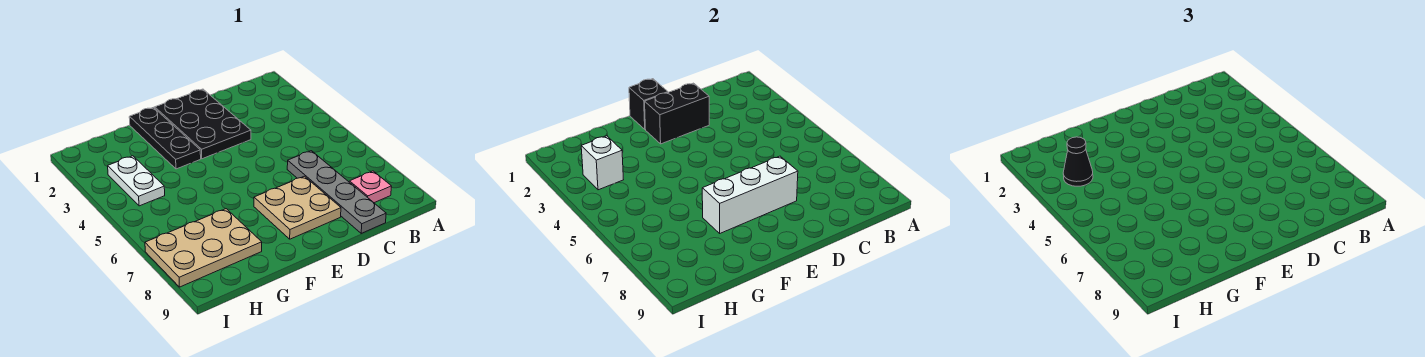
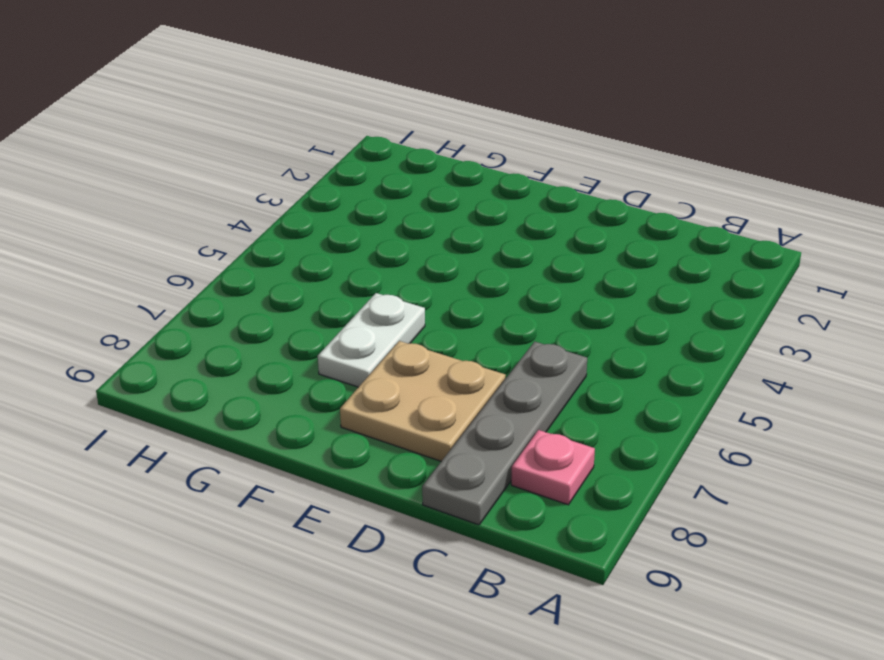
white plate F6:F7 level 1 -> white plate H3:H4 level 1
none -> black plate D1:E3 level 1
none -> black plate F1:F3 level 1
none -> tan plate G7:I8 level 1

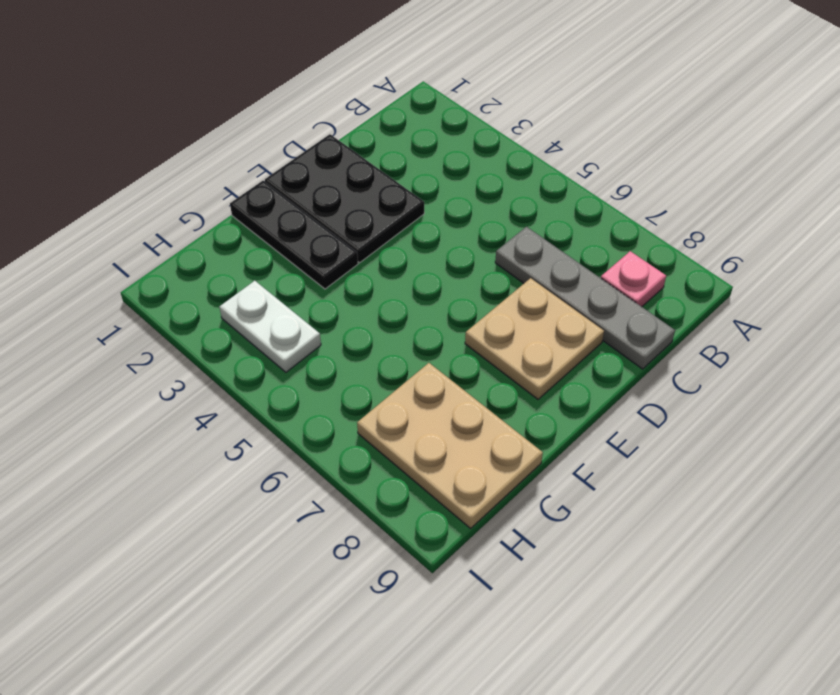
tan plate G7:H9 level 1 -> tan plate G7:I8 level 1
none -> black brick D2:E2 level 2
none -> white brick D7:F7 level 2
none -> black brick E1 level 2

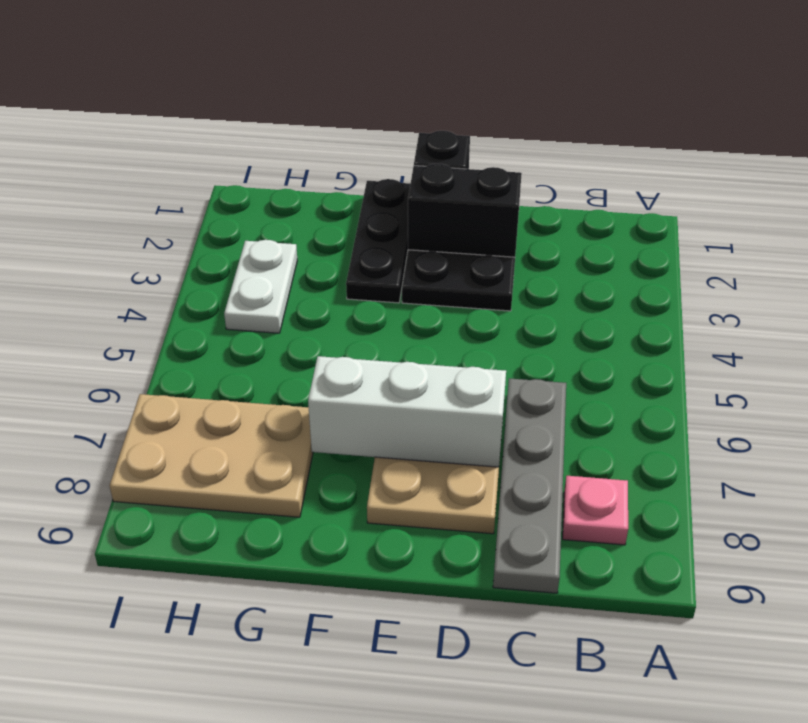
none -> white brick H3 level 2
none -> black cone H3 level 3

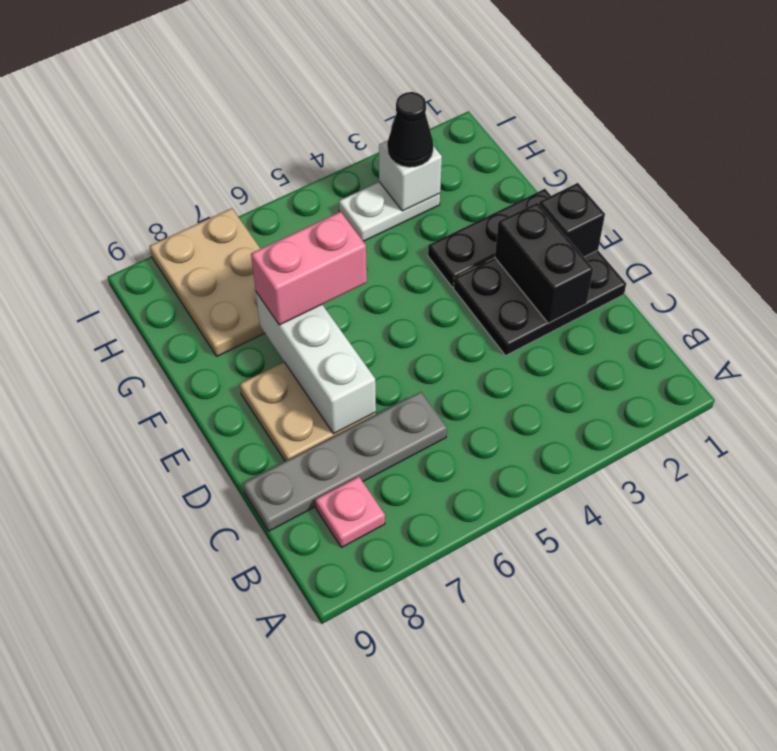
pink brick F6:F7 level 3 -> none

